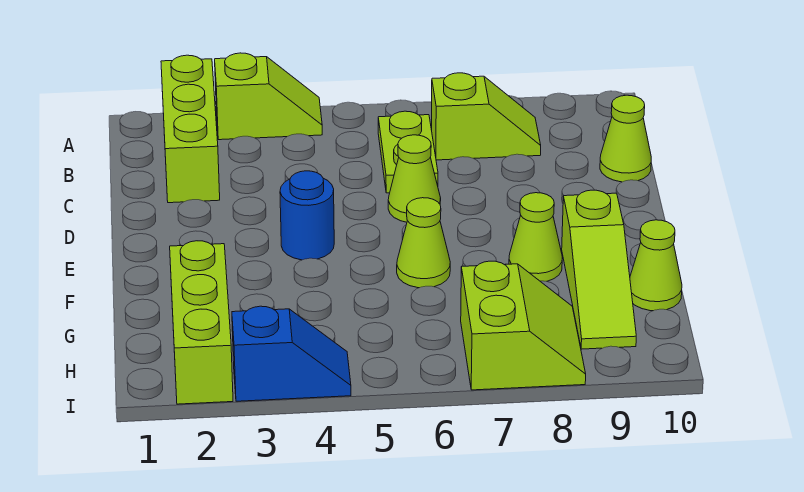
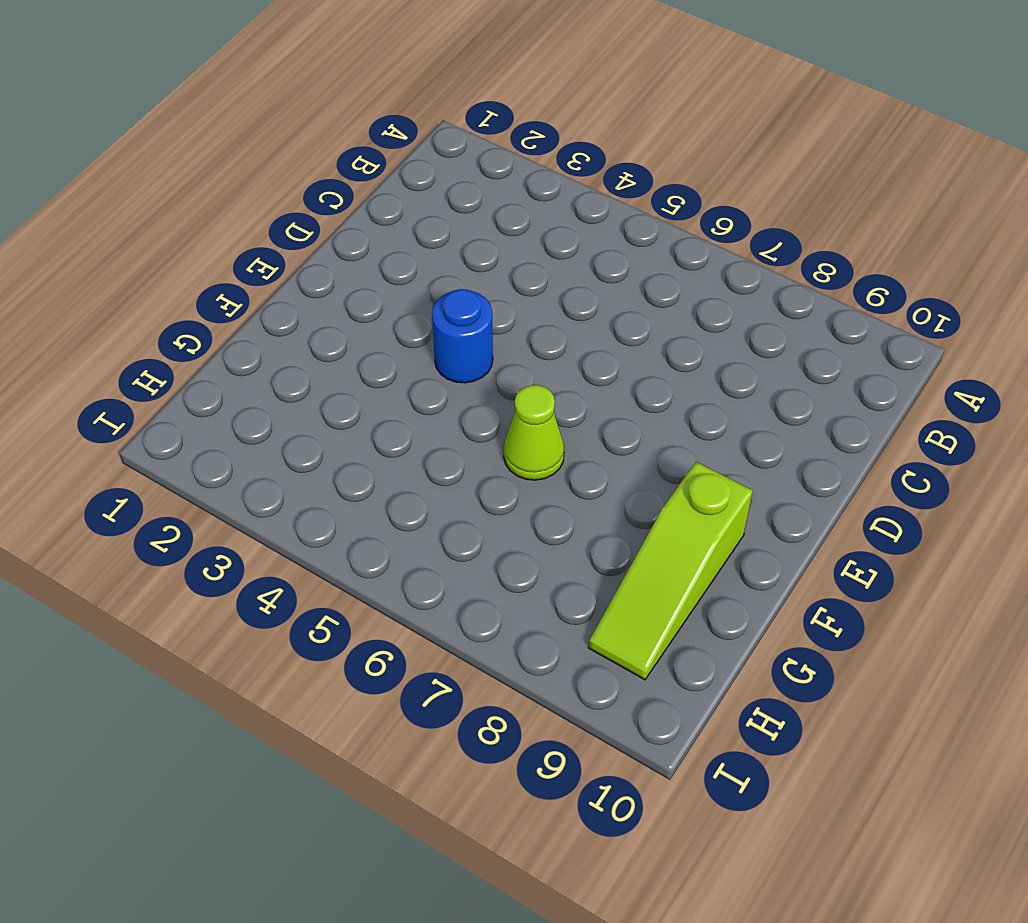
none -> lime brick A2:C2 level 1
none -> lime slope A3:A4 level 1 top 3
none -> lime plate B6:C6 level 1

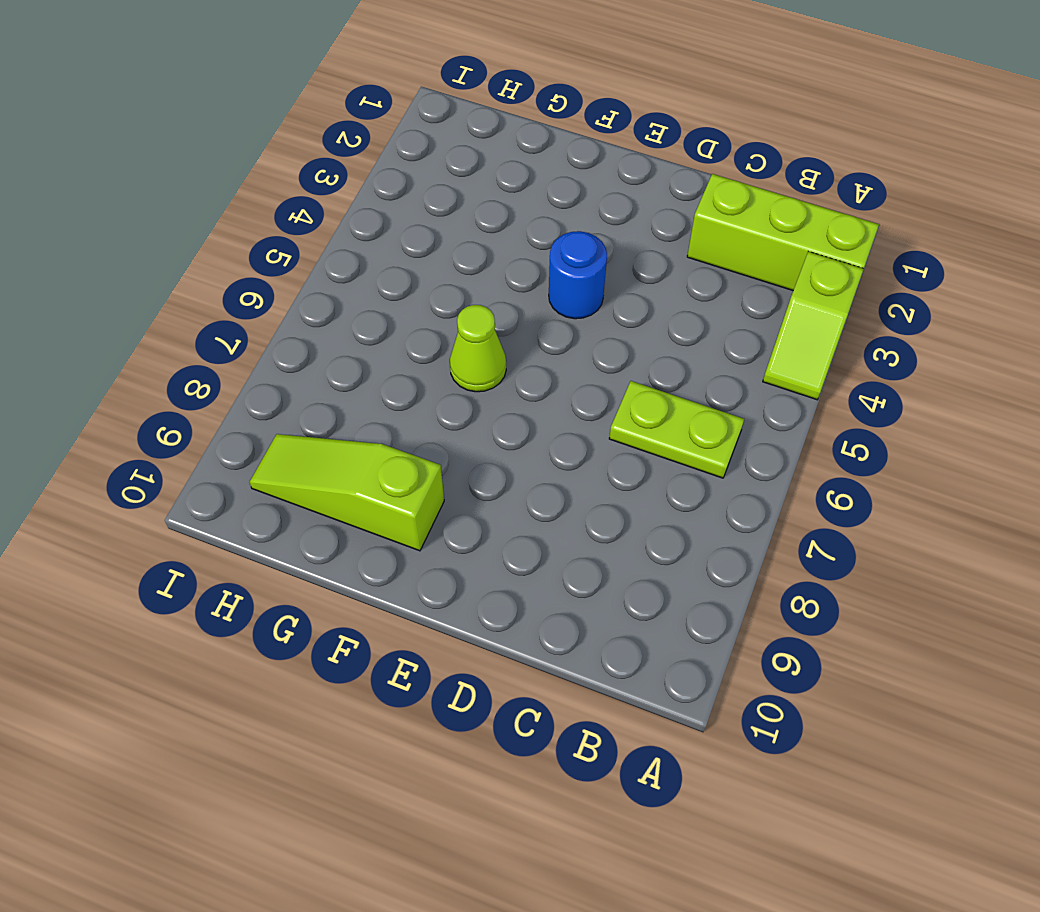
none -> lime slope B7:B8 level 1 top 7
none -> lime cone C10 level 1
none -> lime cone D6 level 1

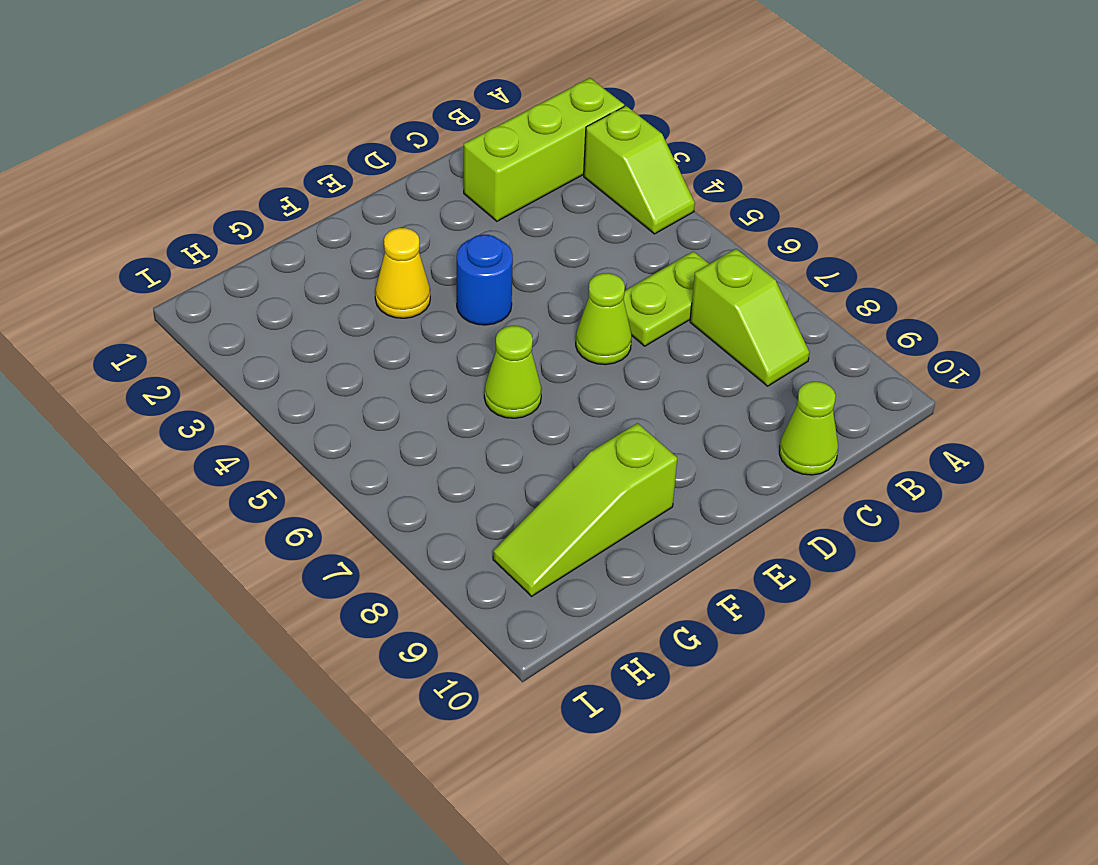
yellow cone F3 level 1 -> none
none -> lime cone F8 level 1
none -> lime brick G2:I2 level 1
none -> lime cone G10 level 1

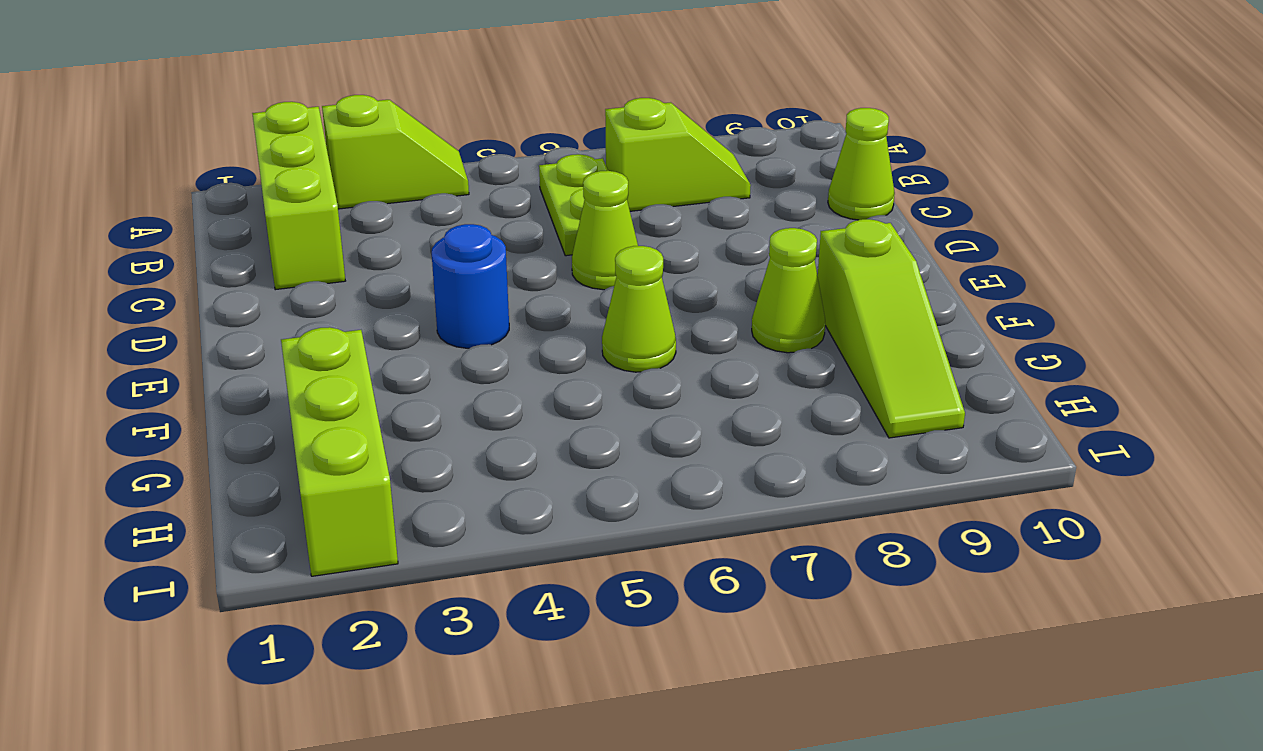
none -> lime cone G10 level 1
none -> lime slope H7:I8 level 1 top 7
none -> blue slope I3:I4 level 1 top 3

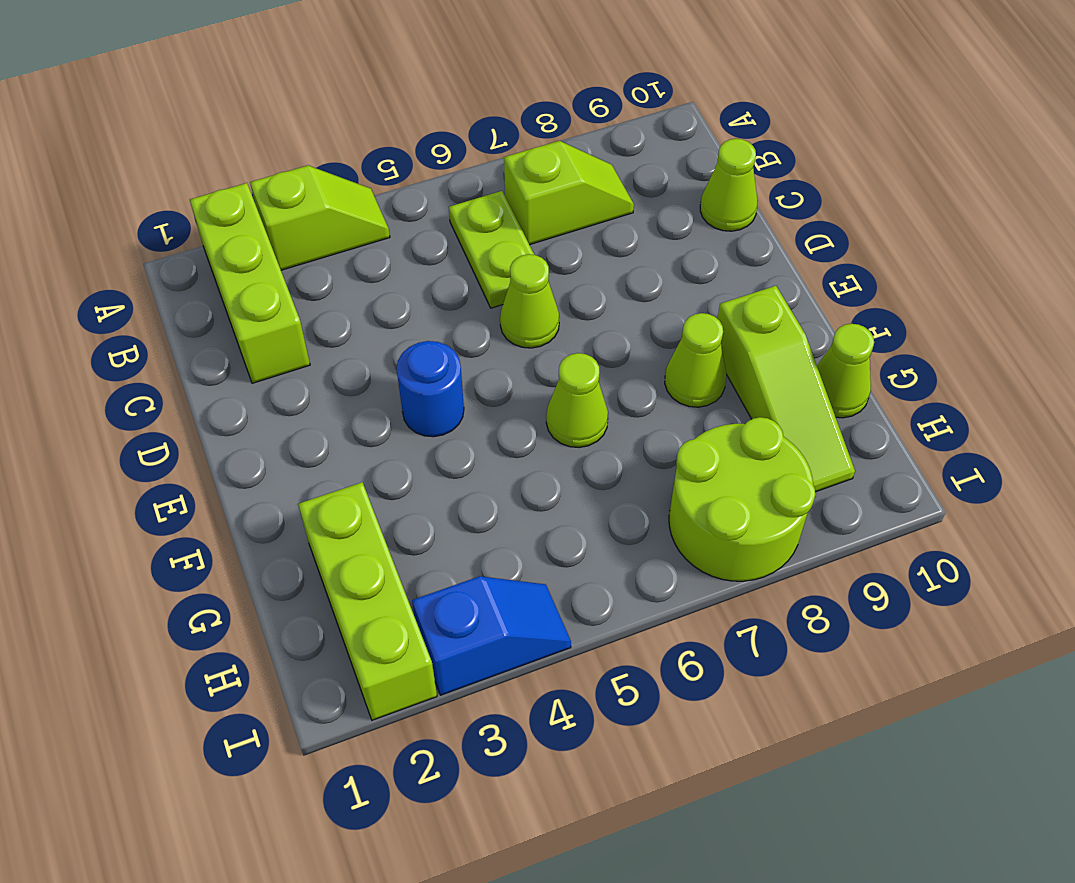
lime round brick H7:I8 level 1 -> lime slope H7:I8 level 1 top 7

